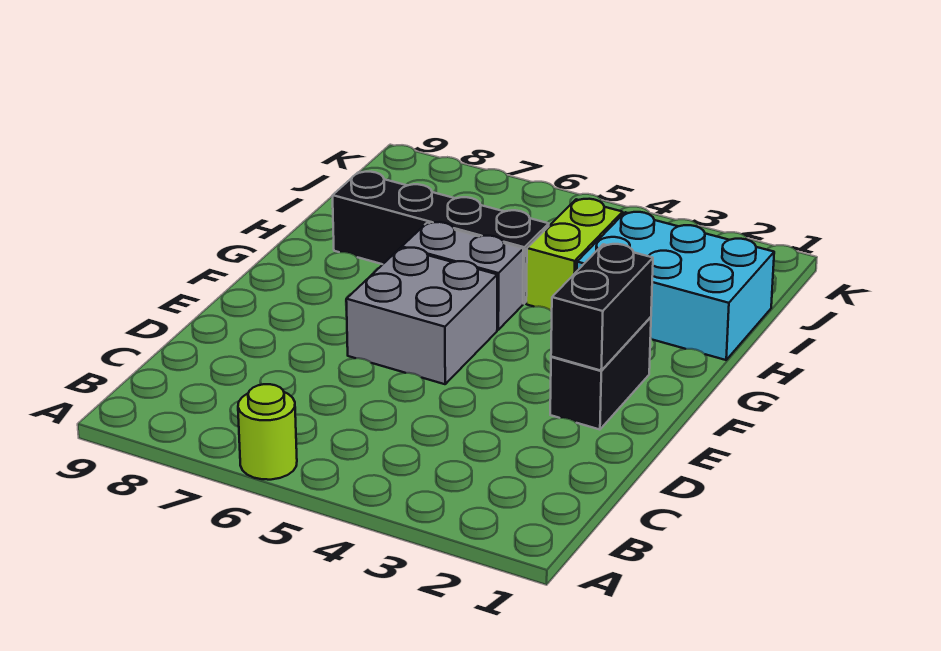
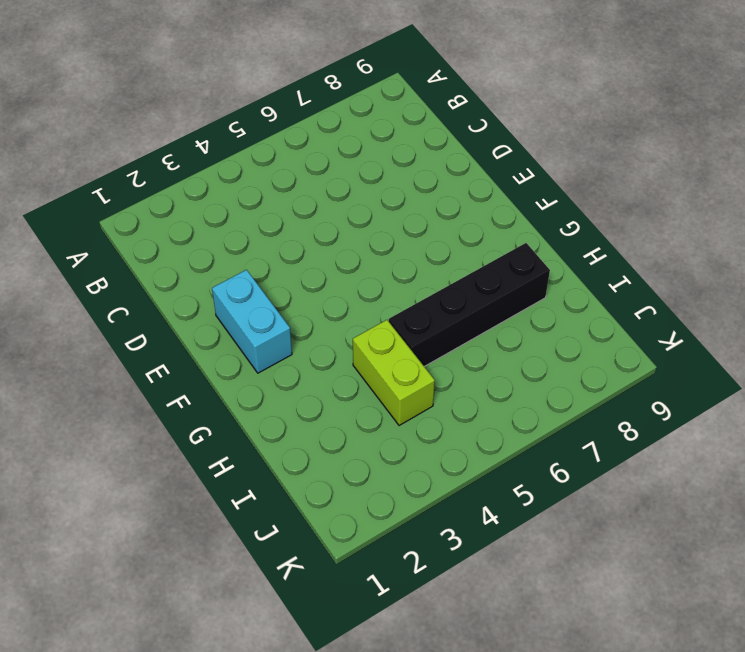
cyan brick E2:F2 level 1 -> black brick E2:F2 level 1
none -> lime round brick A6 level 1
none -> grey brick E5:F6 level 1

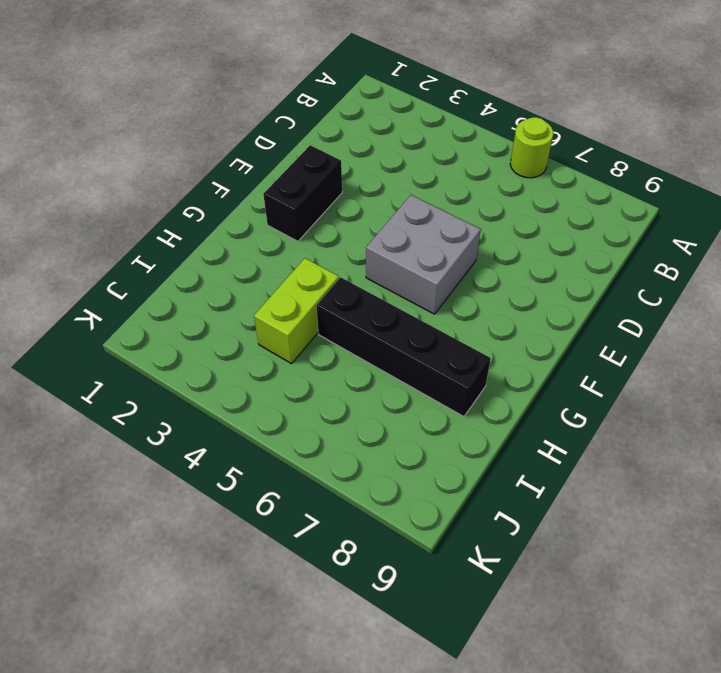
none -> grey brick G5:G6 level 1
none -> cyan brick H1:I3 level 1

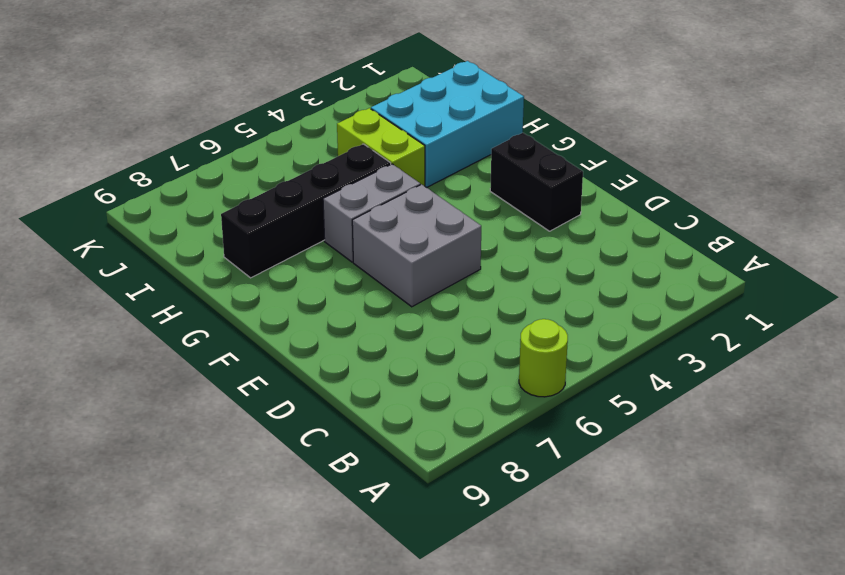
none -> black brick E2:F2 level 2

